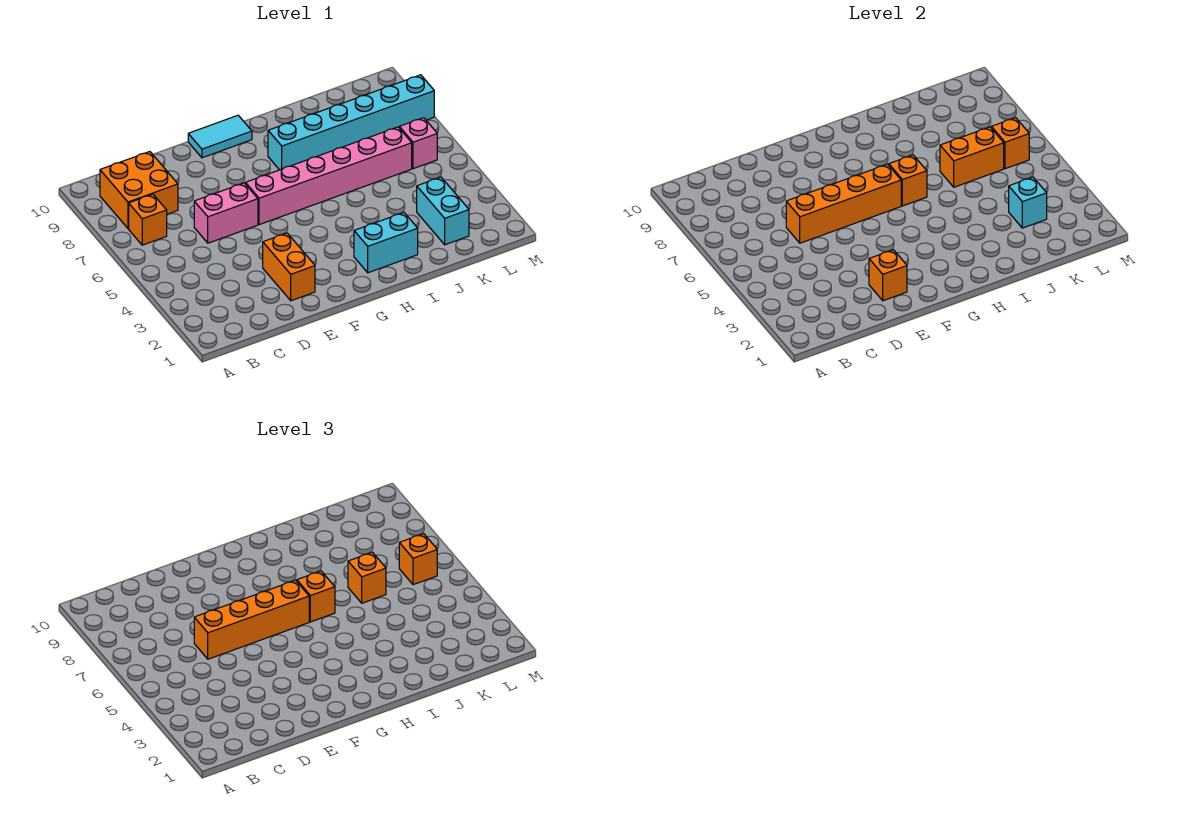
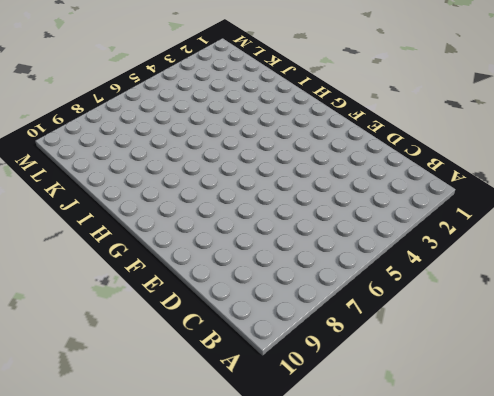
none -> orange brick B7 level 1
none -> orange brick B8:C9 level 1
none -> pink brick D6:E6 level 1

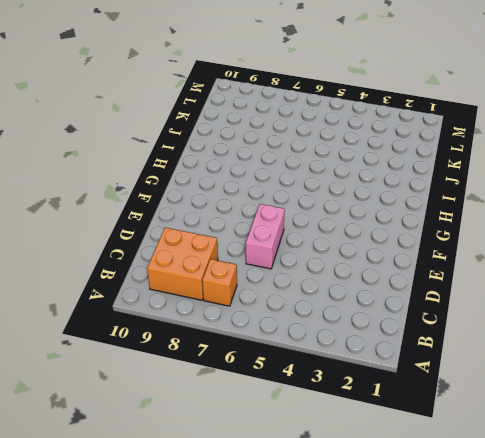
none -> orange brick E2:E3 level 1
none -> pink brick F6:K6 level 1
none -> cyan tile F10:G10 level 1

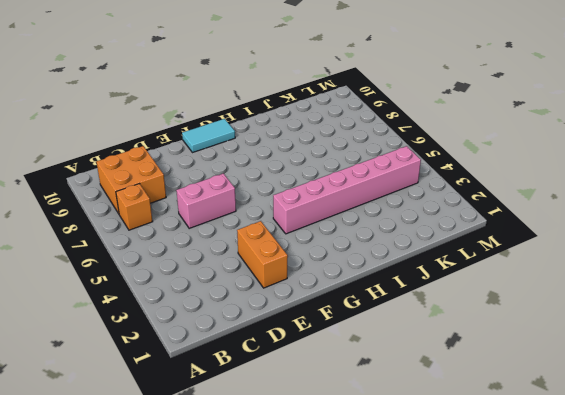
pink brick G4:L4 level 1 -> pink brick F6:K6 level 1
none -> cyan brick H2:I2 level 1
none -> cyan brick H8:M8 level 1
none -> cyan brick K2:K3 level 1

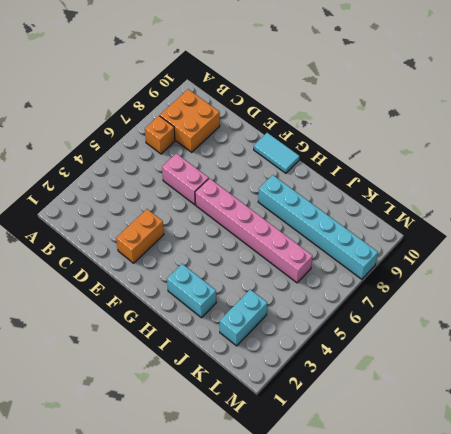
none -> pink brick L6 level 1
none -> orange brick D6:G6 level 2
none -> orange brick E2 level 2

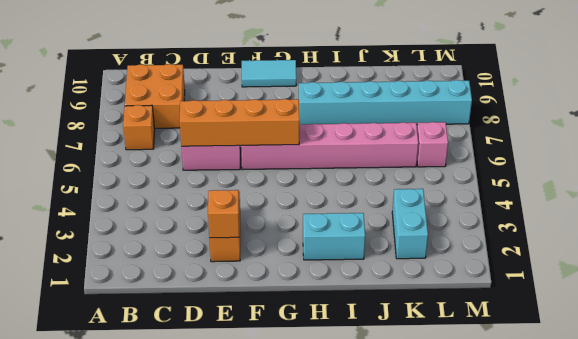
none -> orange brick H6 level 2
none -> orange brick J6:K6 level 2
none -> cyan brick K3 level 2

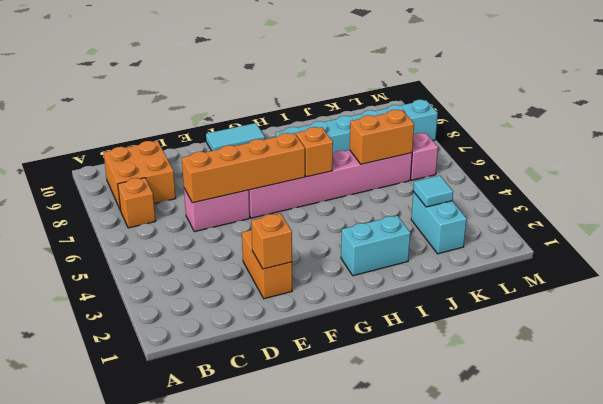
cyan tile K3 level 2 -> cyan brick K3 level 2
none -> orange brick L6 level 2
none -> orange brick D6:G6 level 3
none -> orange brick H6 level 3

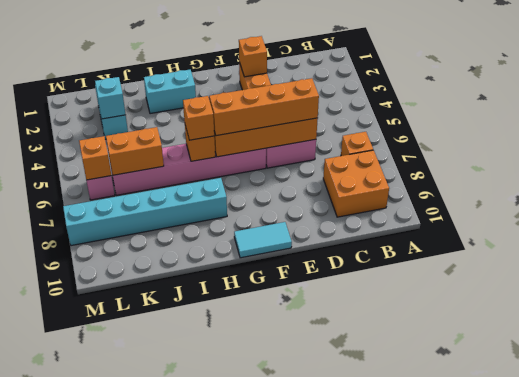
none -> orange brick J6 level 3
none -> orange brick L6 level 3

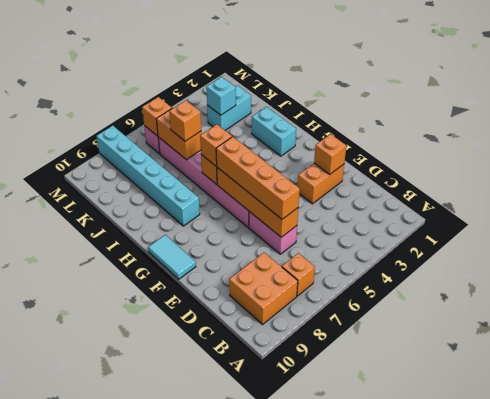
none -> orange brick L6 level 3

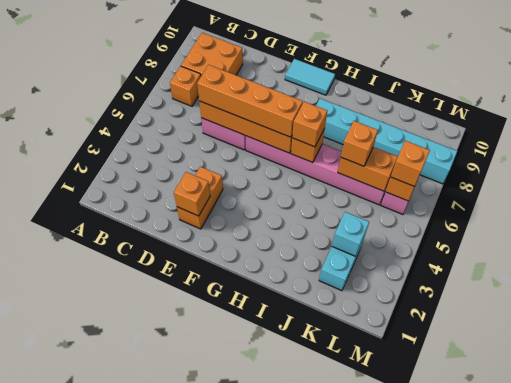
none -> cyan brick H2:I2 level 1

